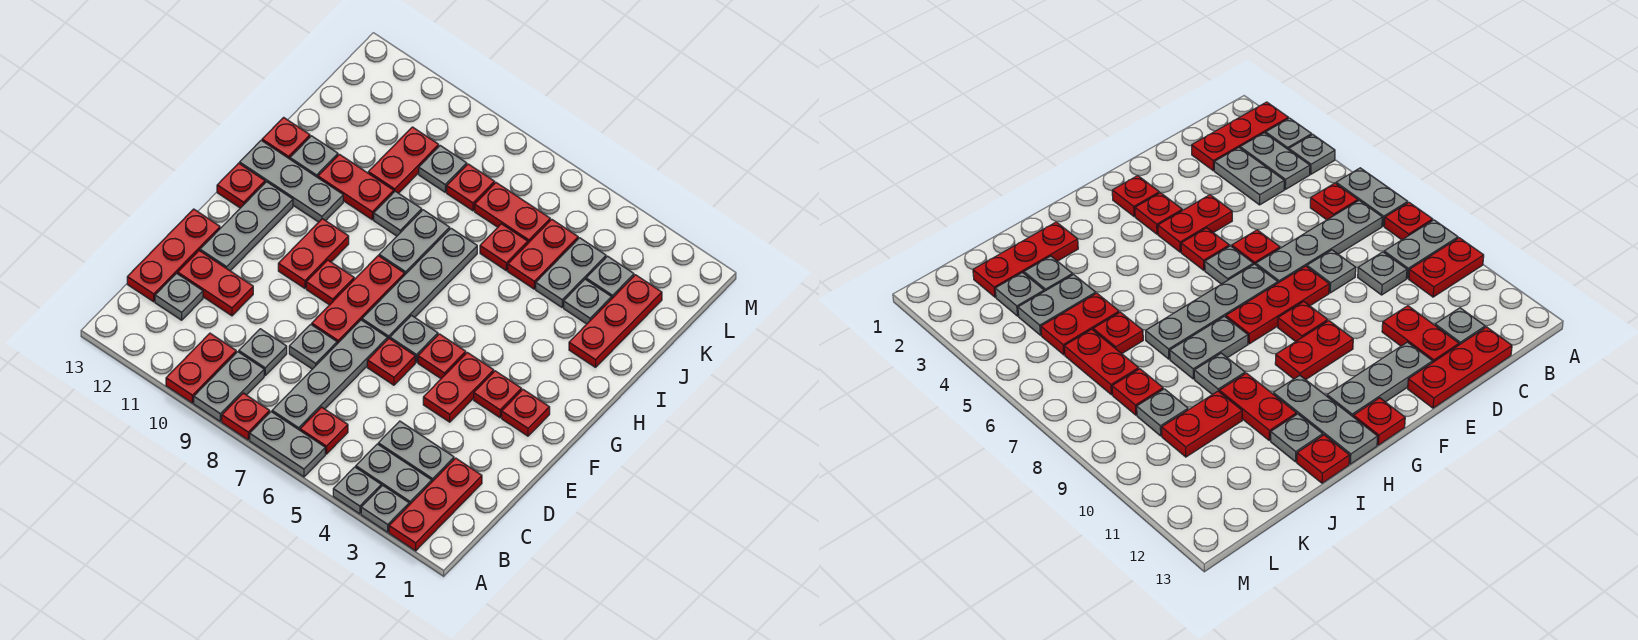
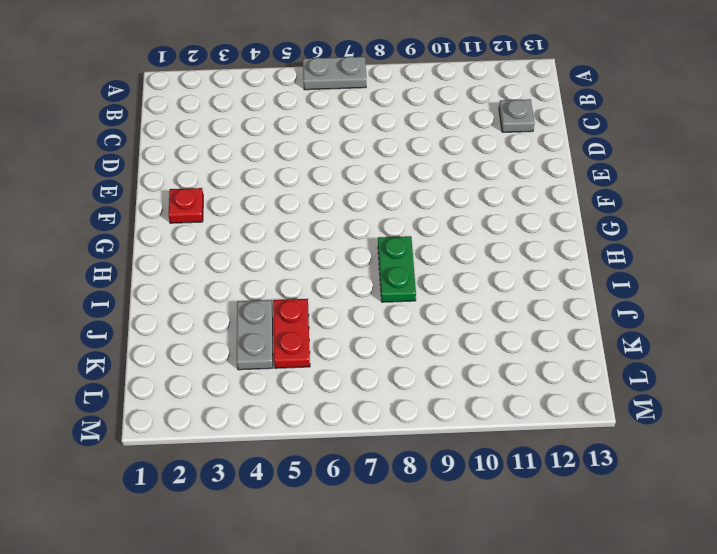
green plate H8:I8 level 1 -> grey plate H8:I8 level 1
none -> red plate A2:C2 level 1
none -> grey plate A3 level 1
none -> grey plate A4 level 1
none -> red plate A8 level 1

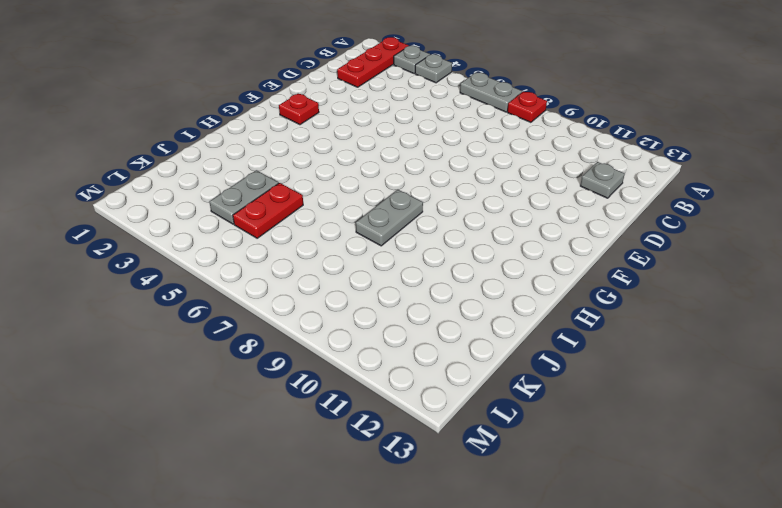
none -> grey plate A9:B9 level 1
none -> red plate A10:B10 level 1
none -> grey plate B3:B4 level 1
none -> red plate B6 level 1

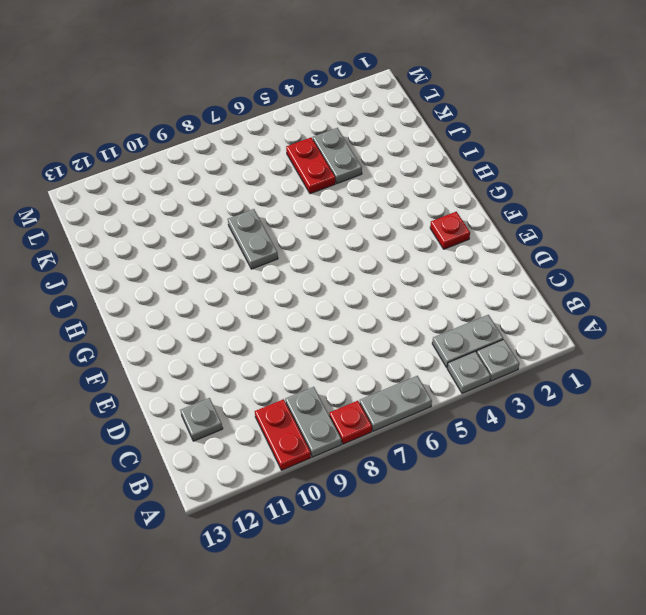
none -> red plate A2:C2 level 1
none -> red plate B6 level 1
none -> grey plate B7:E7 level 1
none -> grey plate C3:C4 level 1

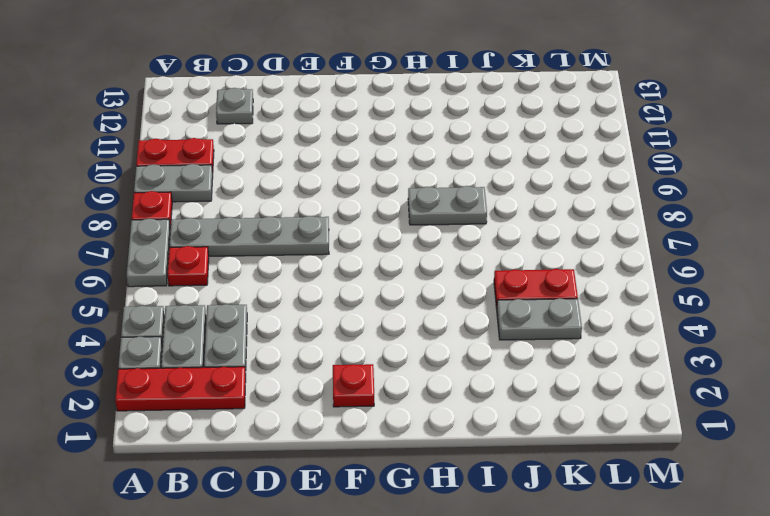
none -> grey plate C9 level 1
none -> red plate C13:E13 level 1
none -> grey plate D8 level 1
none -> red plate D11:D12 level 1

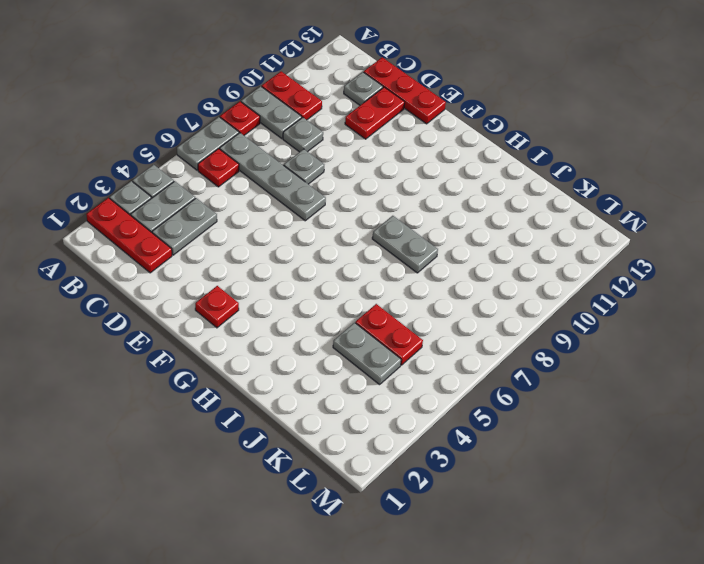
none -> red plate E4:F4 level 1
none -> red plate E6 level 1
none -> red plate E8:G8 level 1
none -> grey plate E12:G12 level 1

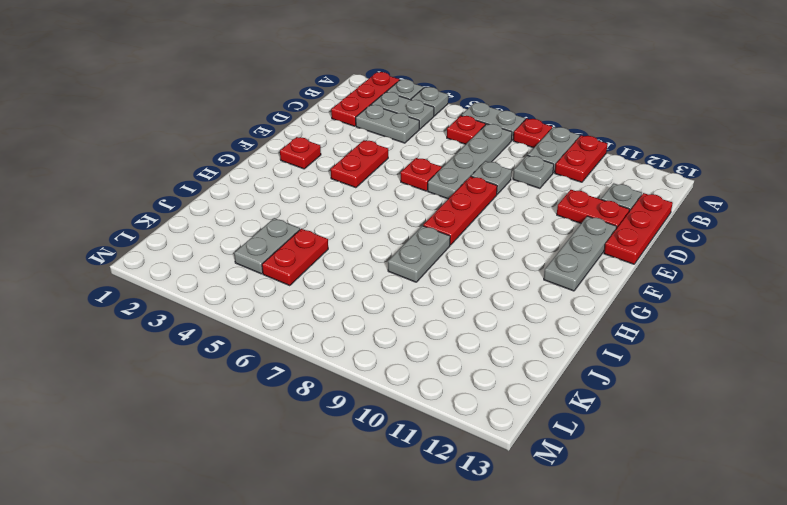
none -> red plate F3 level 1
none -> red plate F5 level 1
none -> grey plate F6 level 1
none -> grey plate F7:I7 level 1

